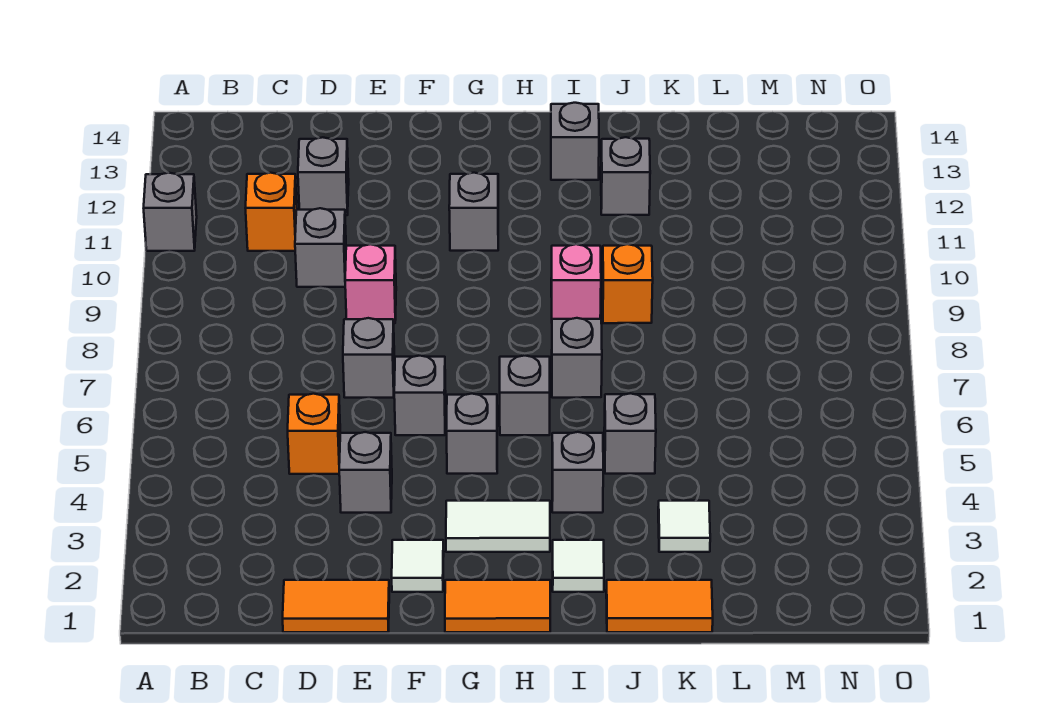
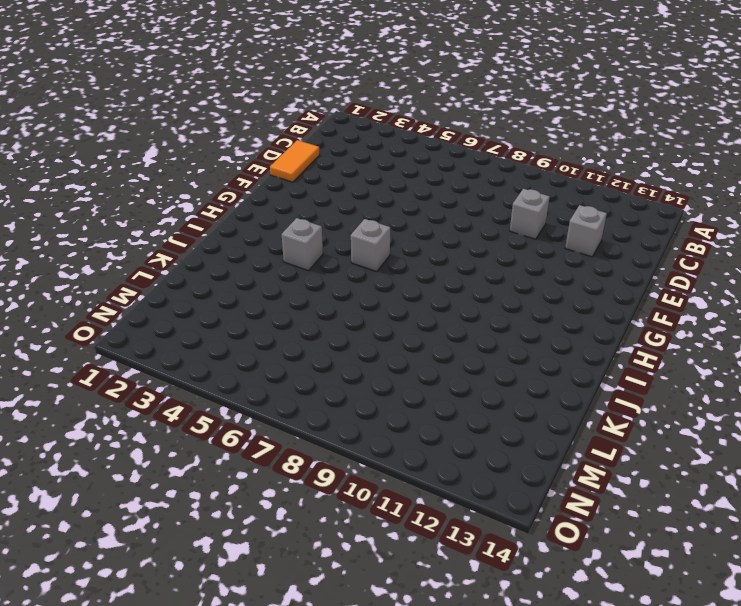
none -> grey brick A11 level 1
none -> orange brick C11 level 1
none -> orange brick D5 level 1

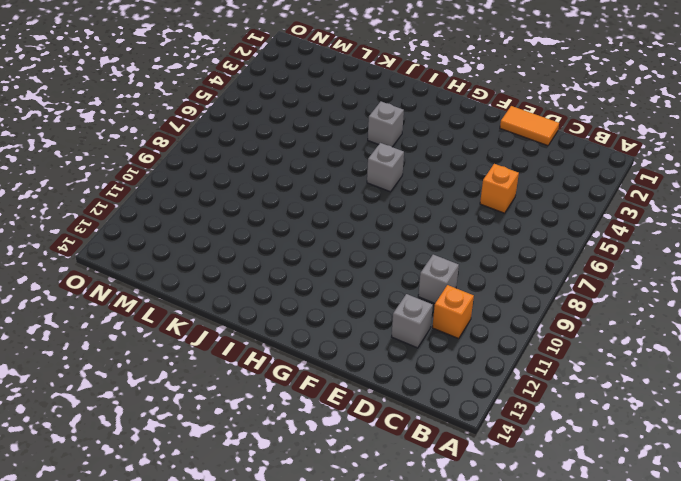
none -> grey brick A11 level 1
none -> grey brick E4 level 1
none -> grey brick E7 level 1

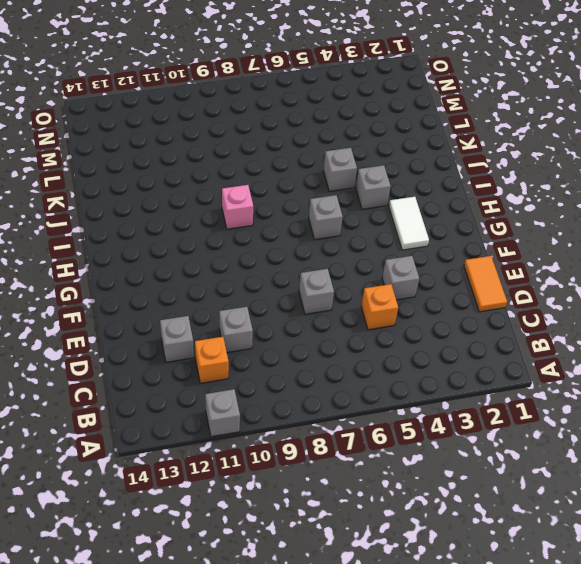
none -> pink brick E9 level 1
none -> white tile F2 level 1
none -> grey brick F6 level 1

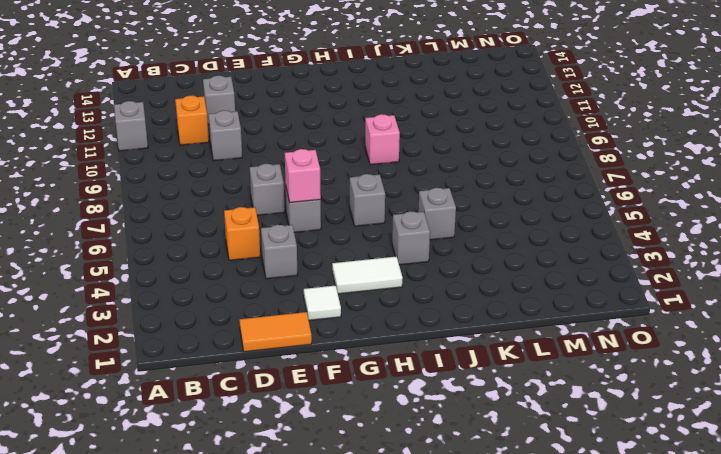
pink brick F6 level 2 -> pink brick E9 level 1
none -> orange tile G1:H1 level 1
none -> grey brick G5 level 1
none -> grey brick G11 level 1

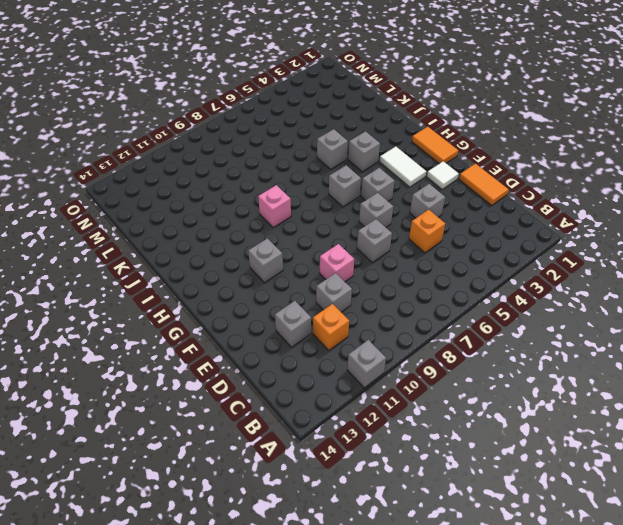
none -> white tile I2 level 1
none -> grey brick I7 level 1
none -> grey brick I13 level 1

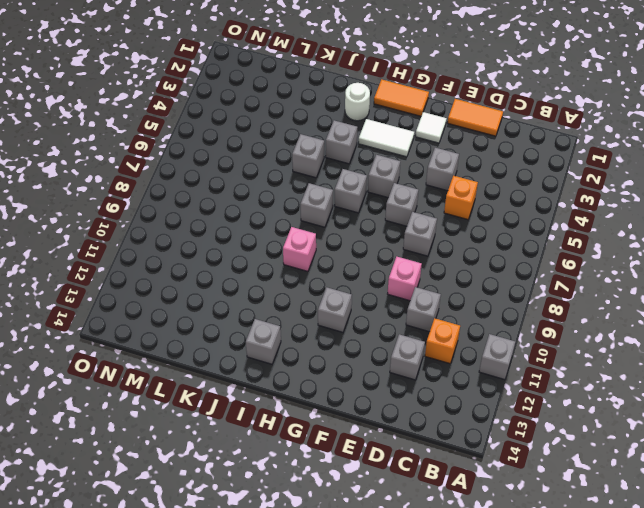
white round brick I2 level 1 -> white tile I2 level 1
none -> orange tile J1:K1 level 1
none -> orange brick J9 level 1
none -> grey brick J12 level 1

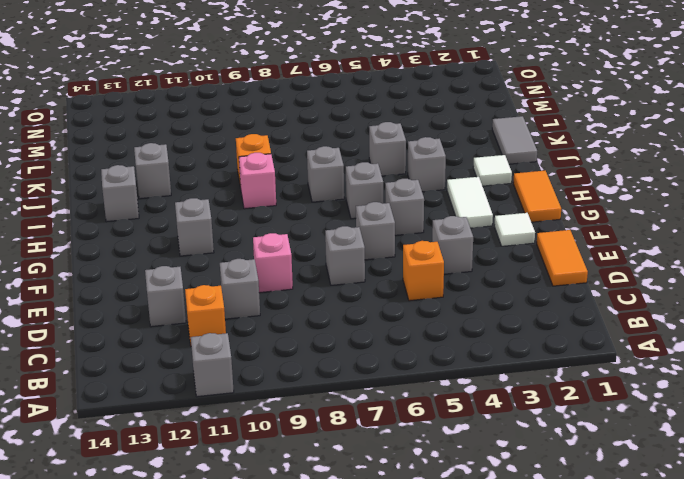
grey tile J1:K1 level 1 -> orange tile J1:K1 level 1
none -> white tile K3 level 1

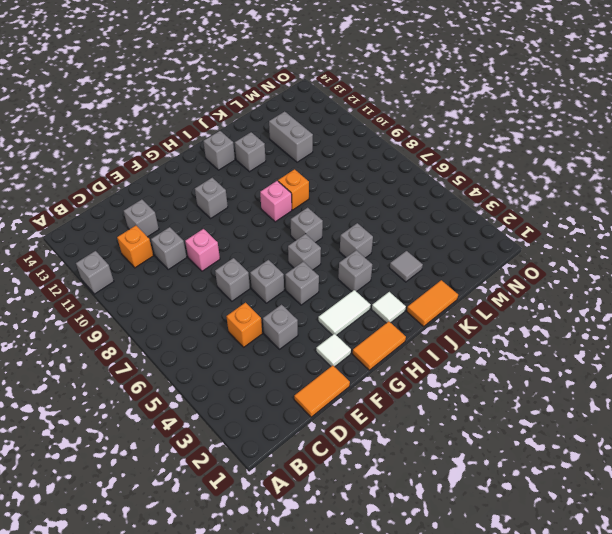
grey tile K3 level 1 -> white tile K3 level 1
grey brick L11:L12 level 1 -> none

